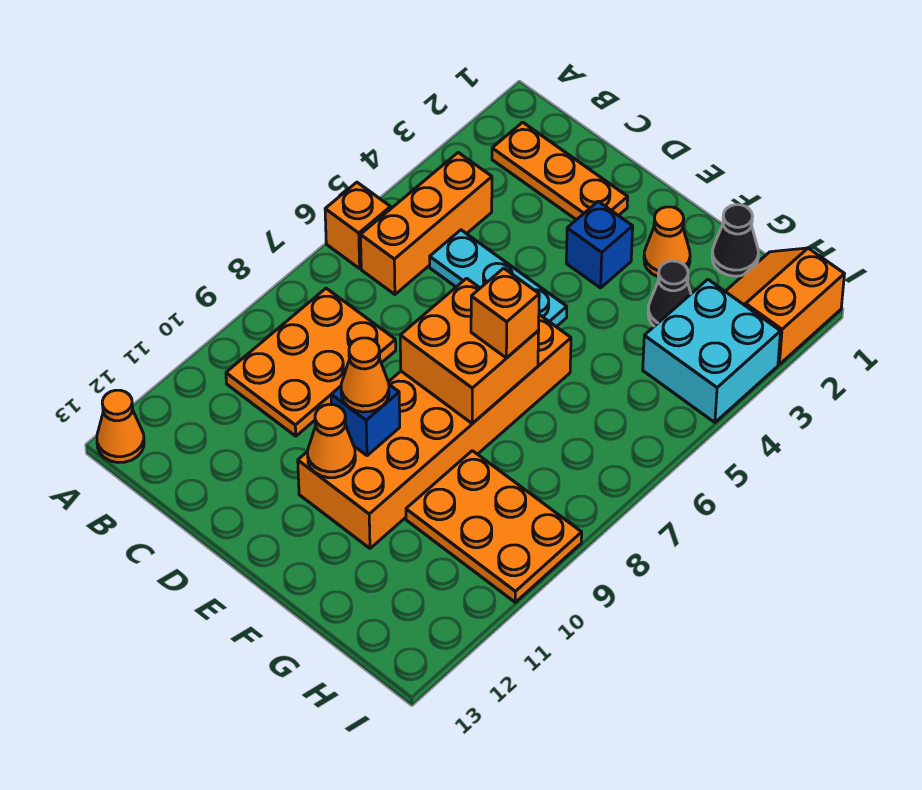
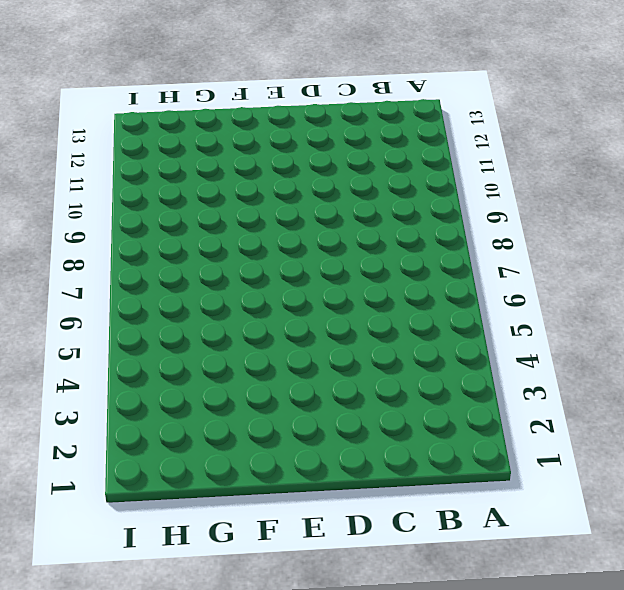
none -> orange brick A6 level 1
none -> orange cone A13 level 1
none -> orange plate B2:D2 level 1

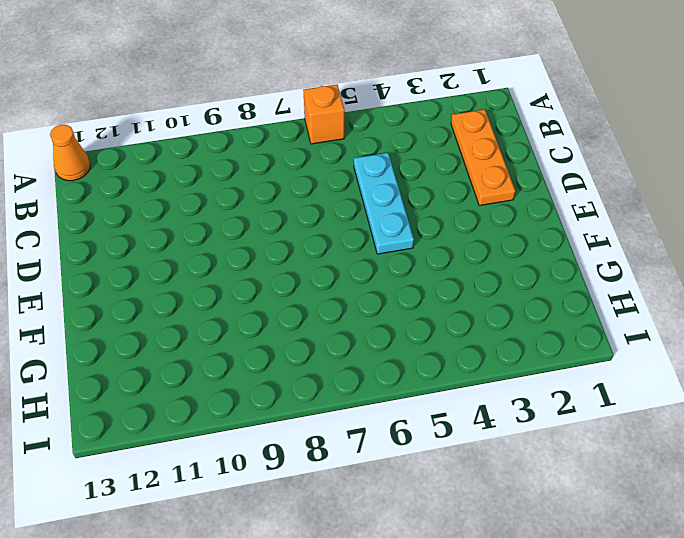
none -> orange brick B4:B6 level 1
none -> orange plate B8:C10 level 1
none -> blue brick E3 level 1

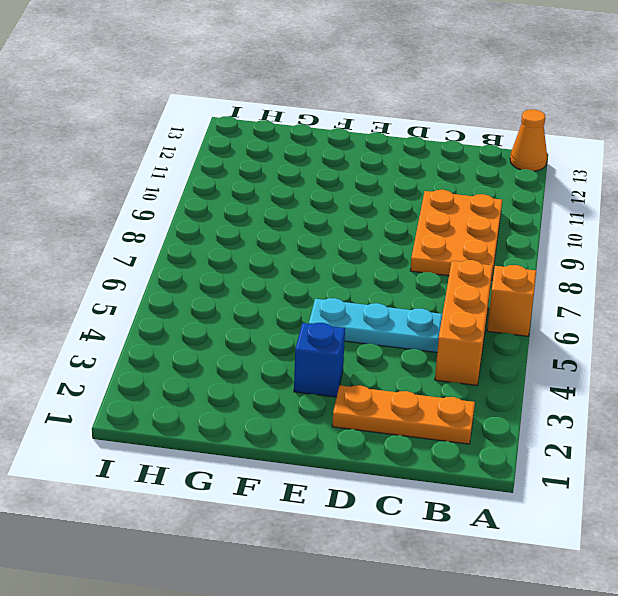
none -> orange brick E6:F11 level 1
none -> orange cone F2 level 1
none -> black cone G1 level 1

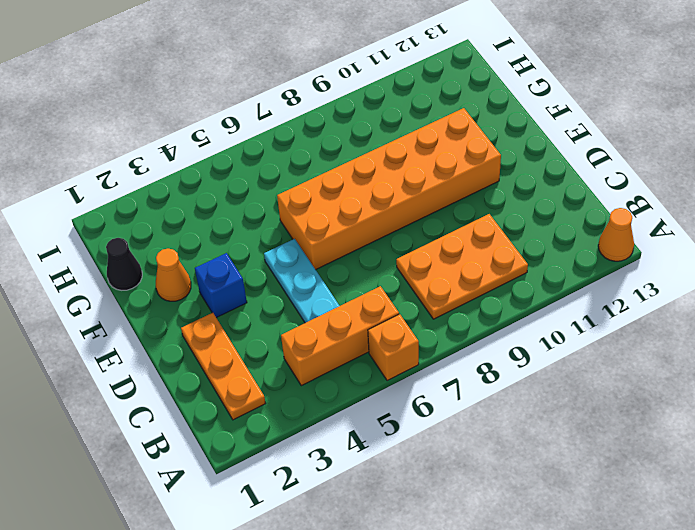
none -> black cone G3 level 1
none -> orange plate G9:I10 level 1
none -> orange slope H1:I2 level 1 top I

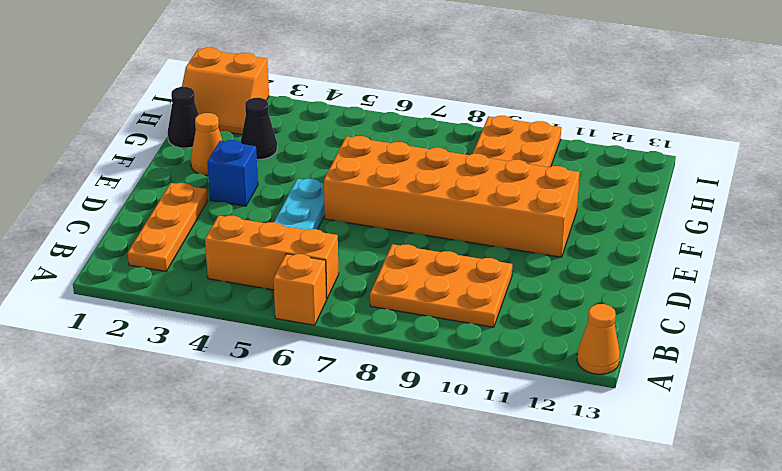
none -> cyan brick H3:I4 level 1
none -> orange brick E7:F8 level 2
none -> blue brick E10 level 2

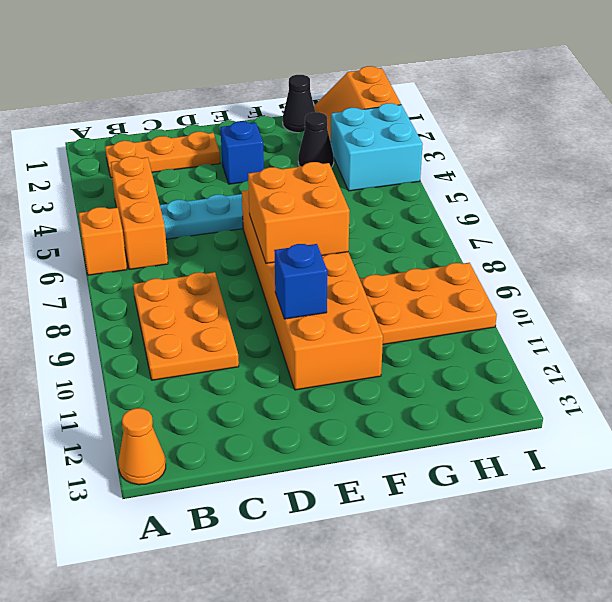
none -> orange cone F2 level 1
none -> orange cone E11 level 2
none -> orange cone E10 level 3

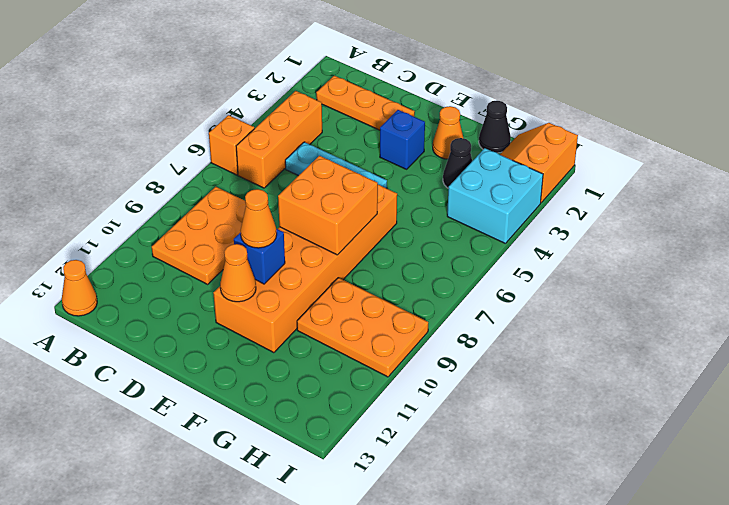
none -> orange brick F7 level 3

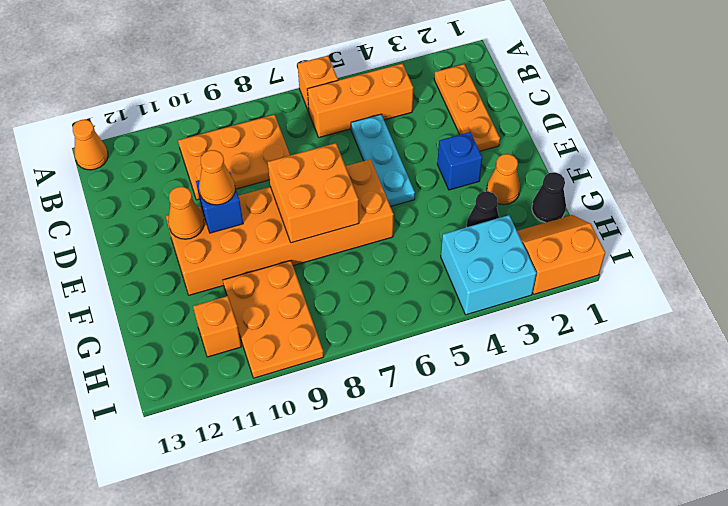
orange brick H11 level 1 -> orange brick F7 level 3

